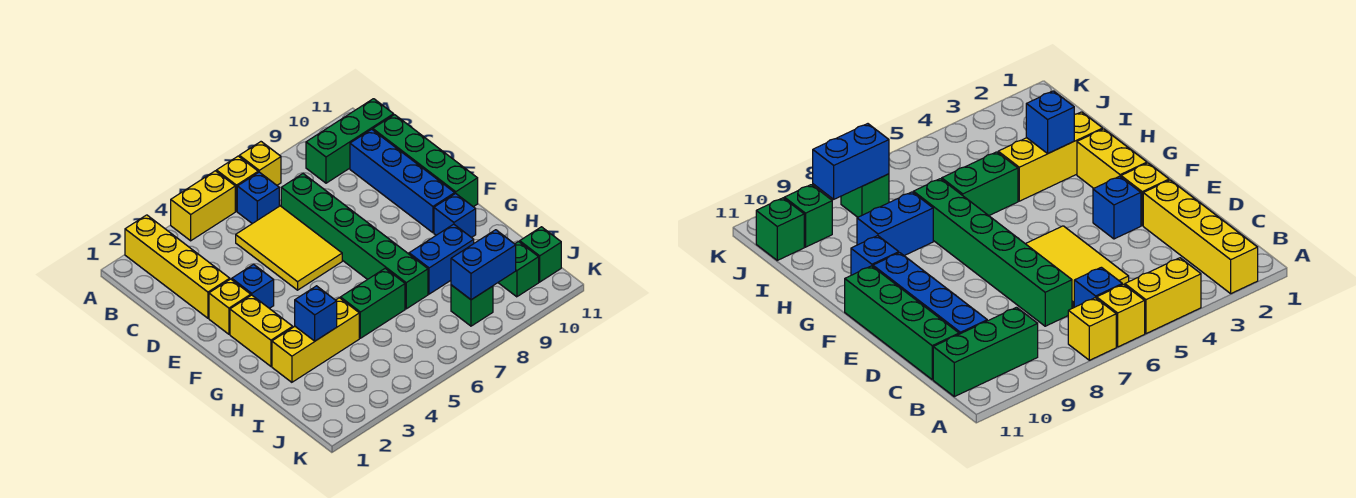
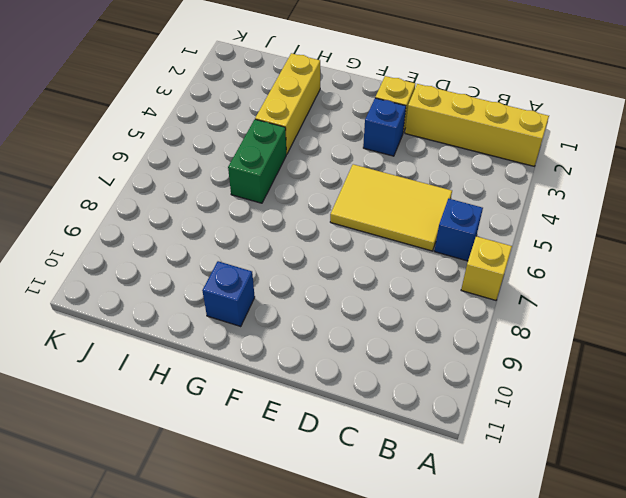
none -> yellow brick A4:A5 level 1
none -> yellow brick A6 level 1
none -> green brick B9:B11 level 1

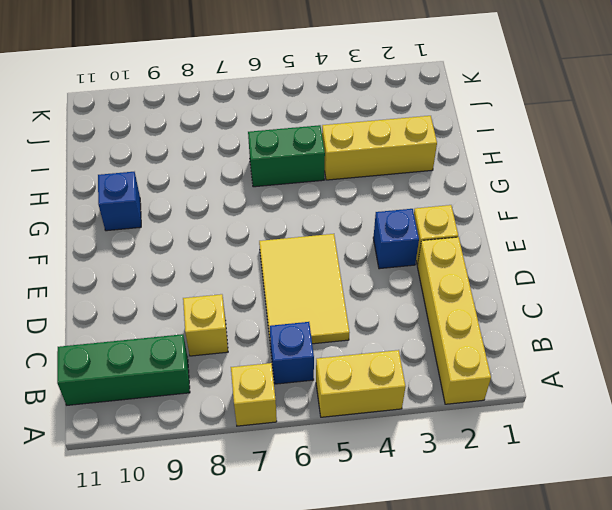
yellow brick C8 level 1 -> yellow brick A6 level 1
none -> green brick C7:H7 level 1
none -> blue brick C10:F10 level 1
none -> green brick C11:F11 level 1

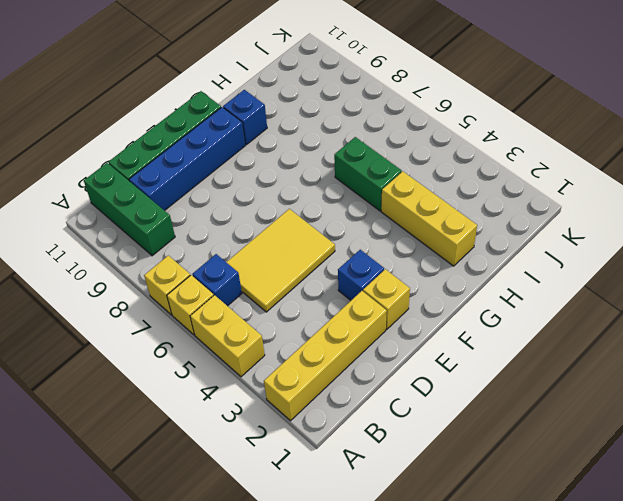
none -> green brick C7:H7 level 1
none -> yellow brick F2:G2 level 1
none -> blue brick H8:H9 level 1

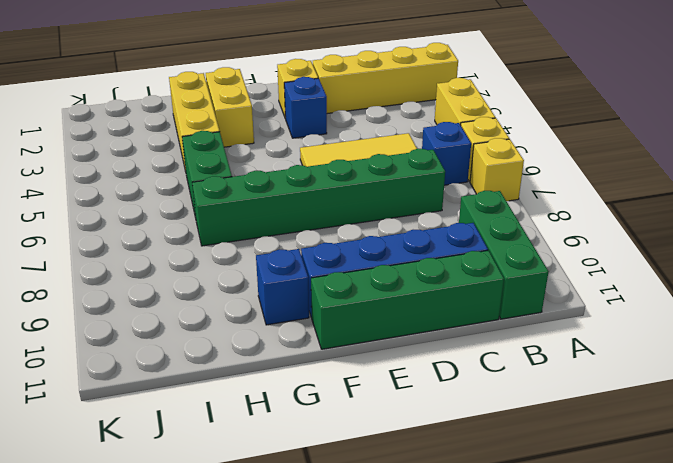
yellow brick G2:G3 level 1 -> yellow brick F2:G2 level 1
none -> blue brick H8:H9 level 1
none -> green brick J8 level 1
none -> green brick J10 level 1

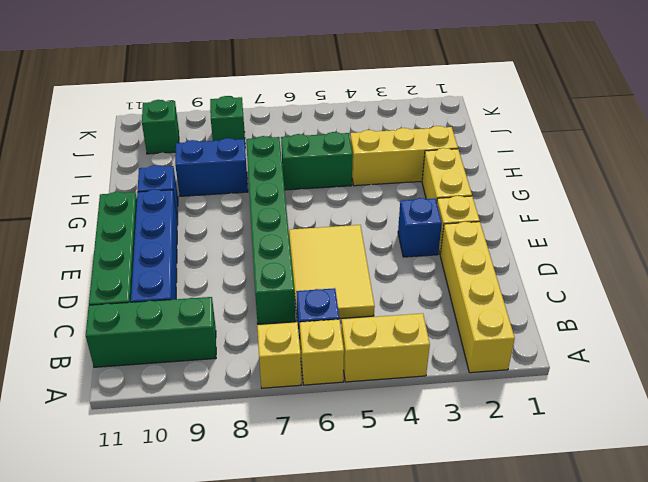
none -> green brick J11 level 1
none -> blue brick H3 level 2
none -> blue brick J8:J9 level 2

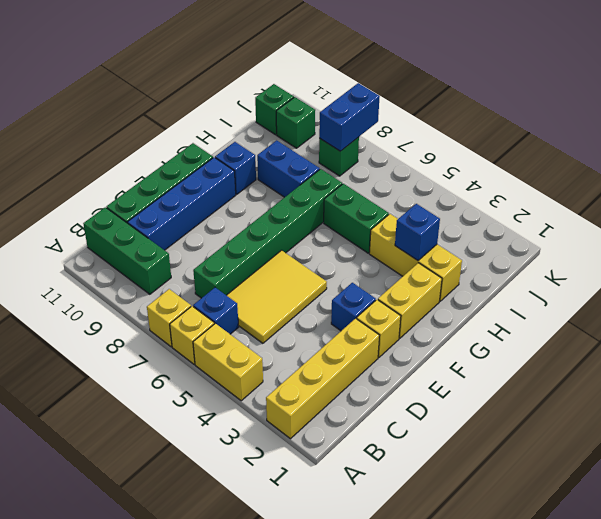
blue brick J8:K8 level 2 -> blue brick J8:J9 level 2

